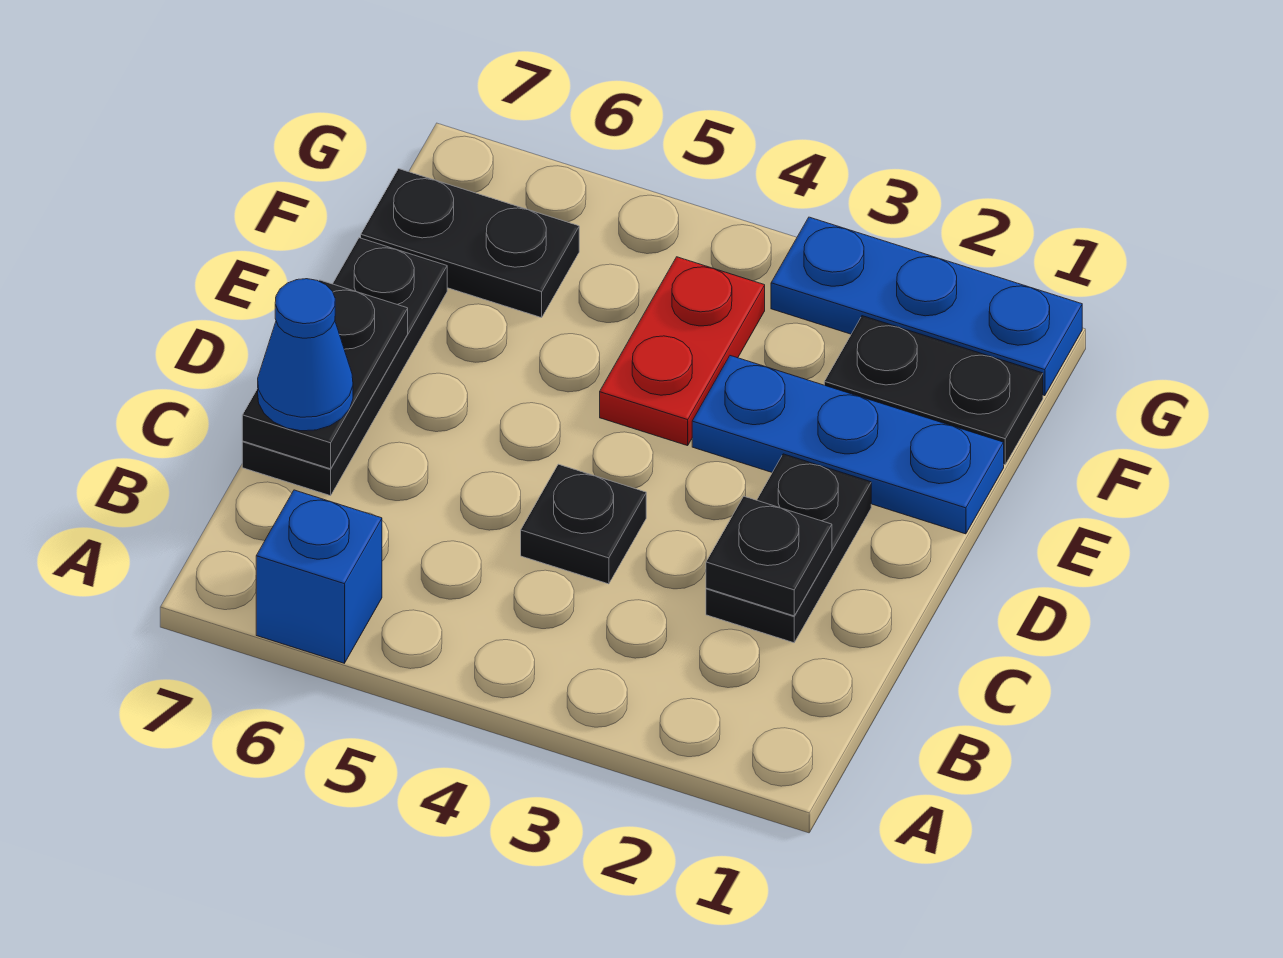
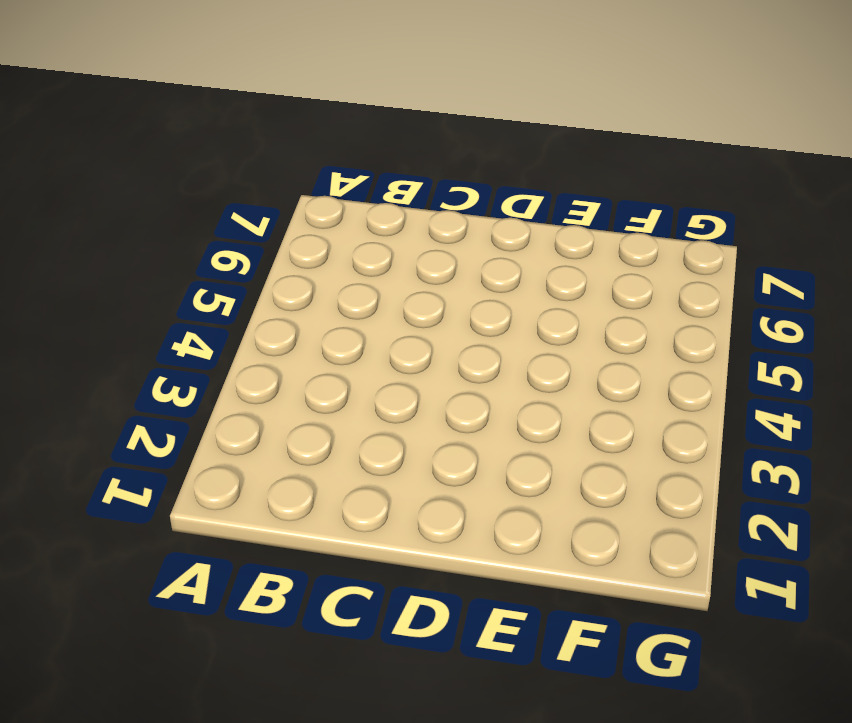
none -> blue brick A6 level 1
none -> black plate C2:D2 level 1
none -> black plate C4 level 1

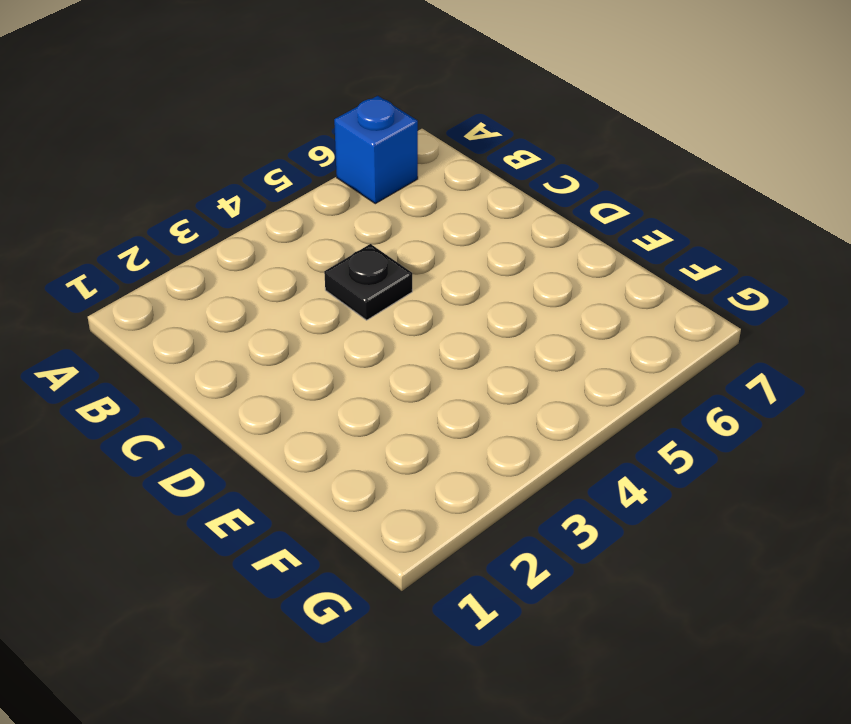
none -> black plate C2:D2 level 1
none -> black plate C7:E7 level 1
none -> blue plate E1:E3 level 1

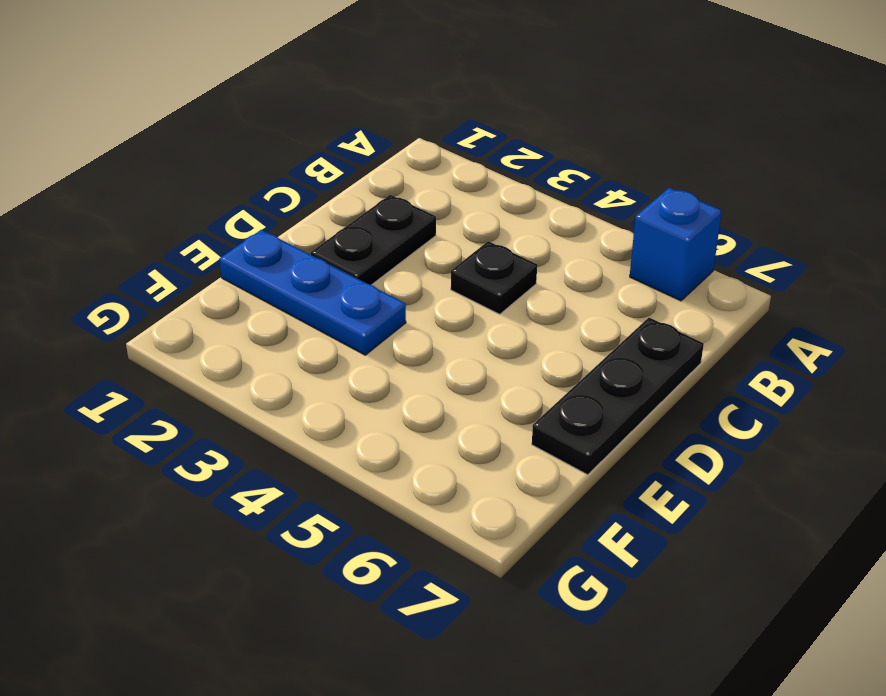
none -> red plate E4:F4 level 1
none -> black plate F1:F2 level 1
none -> black plate F6:F7 level 1

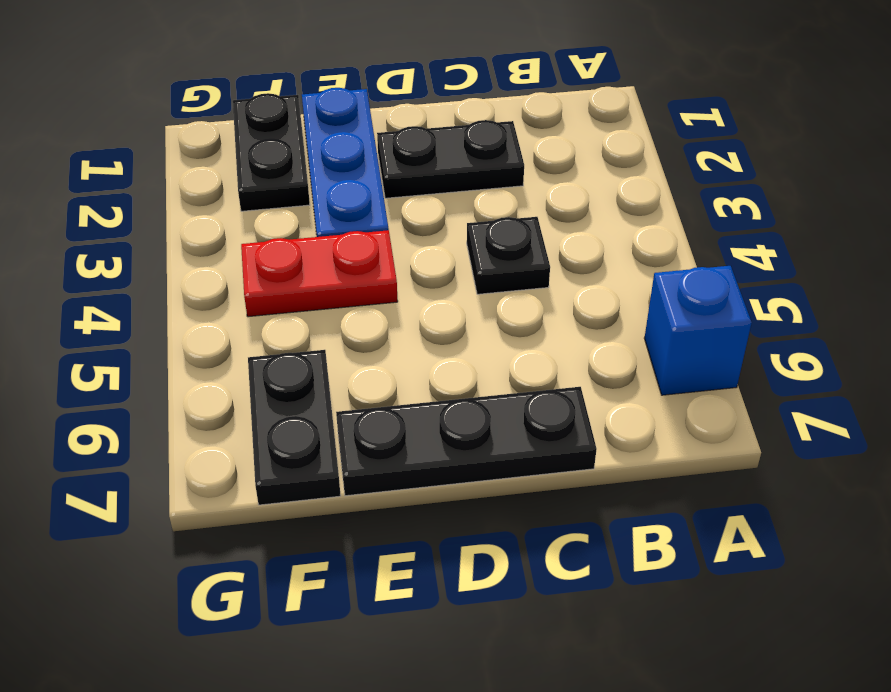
none -> blue plate G1:G3 level 1
none -> black plate C2 level 2
none -> black plate C7:D7 level 2

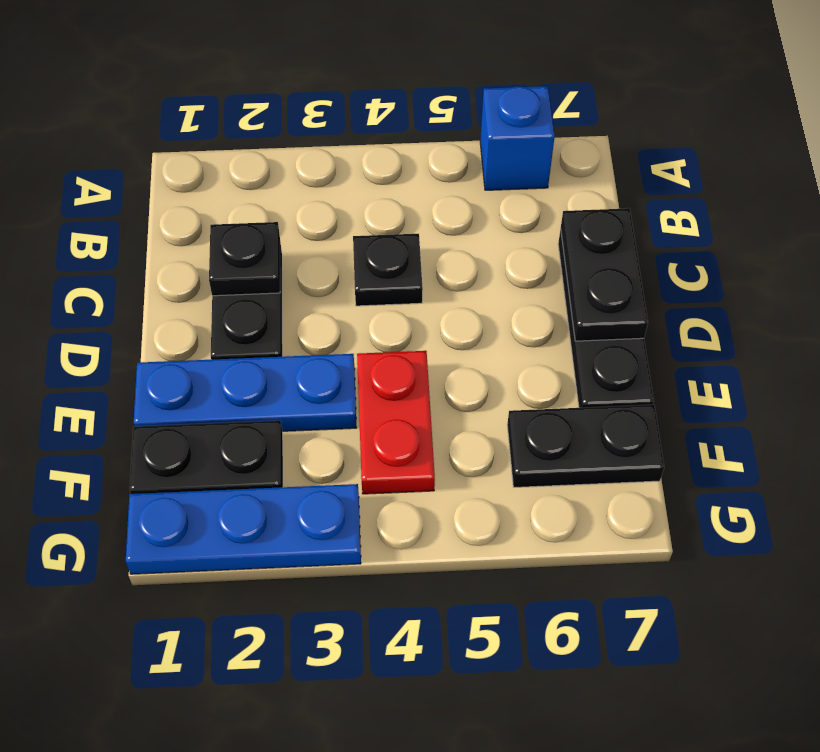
none -> blue cone C7 level 3

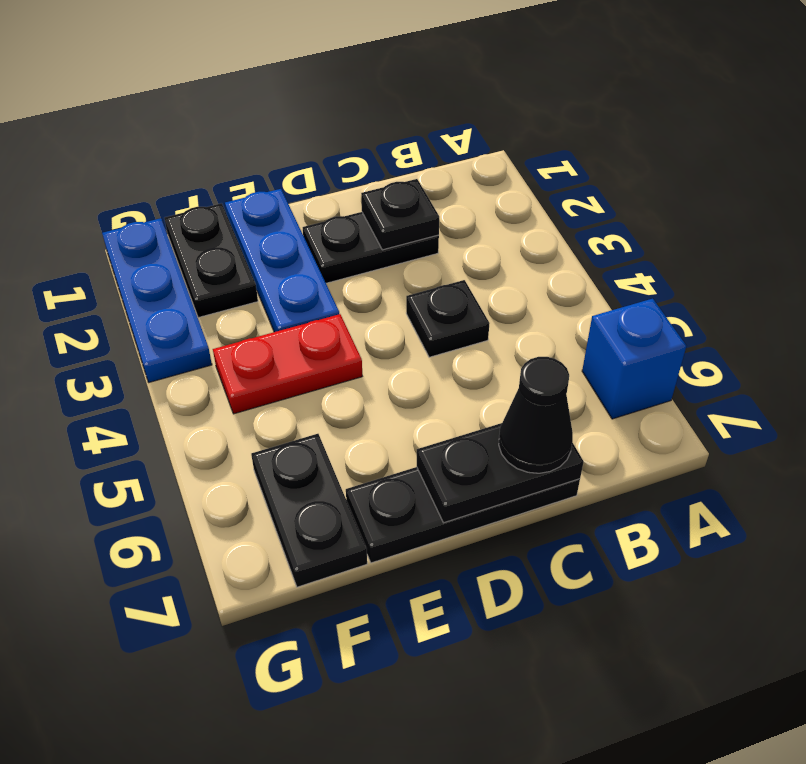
black cone C7 level 3 -> blue cone C7 level 3

